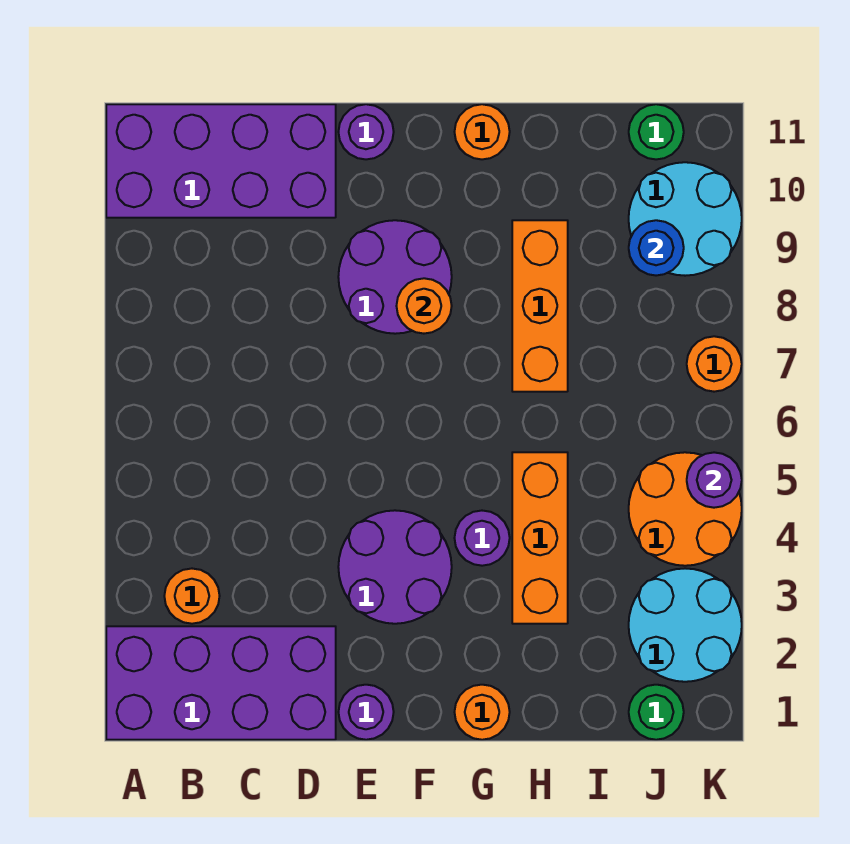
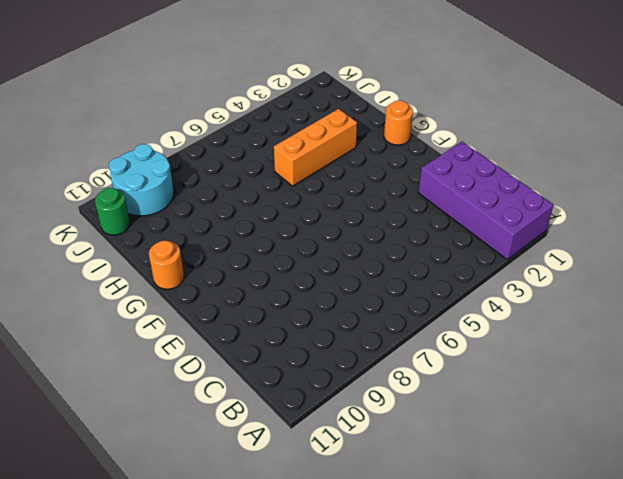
none -> purple brick A10:D11 level 1
none -> orange round brick B3 level 1
none -> purple round brick E1 level 1

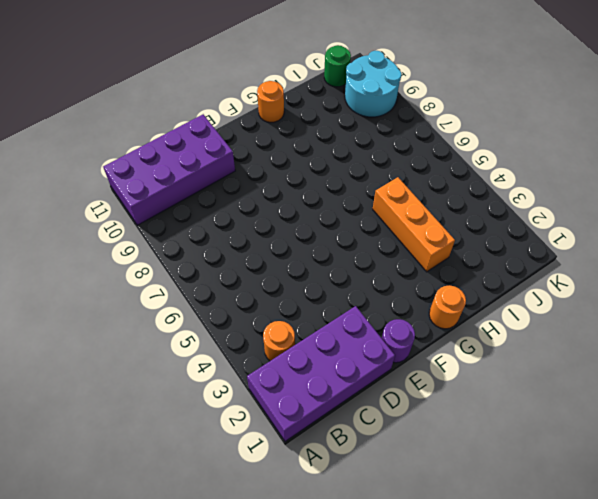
none -> purple round brick E3:F4 level 1
none -> purple round brick E8:F9 level 1
none -> purple round brick E11 level 1

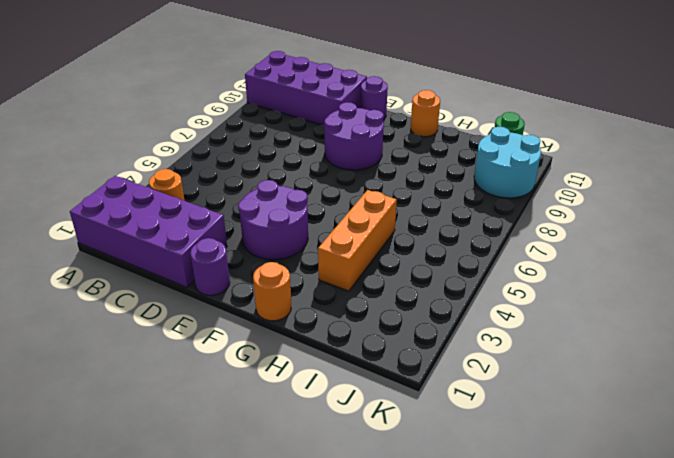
none -> purple round brick G4 level 1
none -> orange brick H7:H9 level 1
none -> green round brick J1 level 1

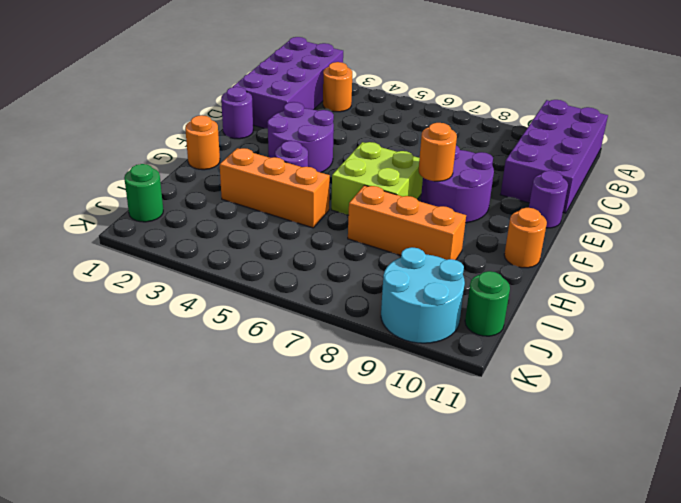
lime brick F6:G7 level 1 -> none
none -> cyan round brick J2:K3 level 1
none -> orange round brick J4:K5 level 1
none -> orange round brick K7 level 1

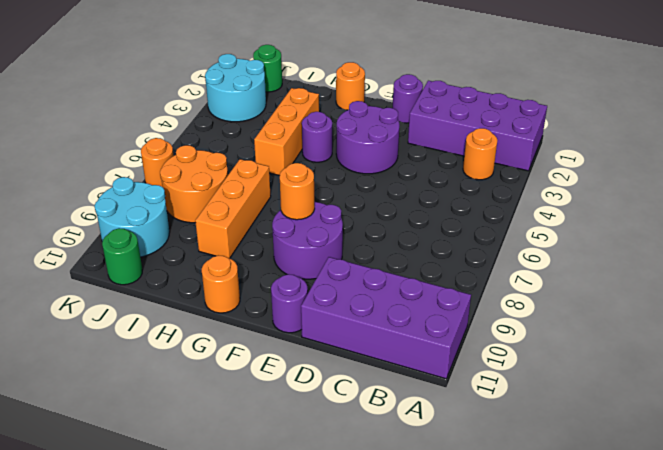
orange round brick I7:J8 level 1 -> orange round brick J4:K5 level 1
none -> blue round brick J9 level 2
none -> purple round brick K5 level 2

